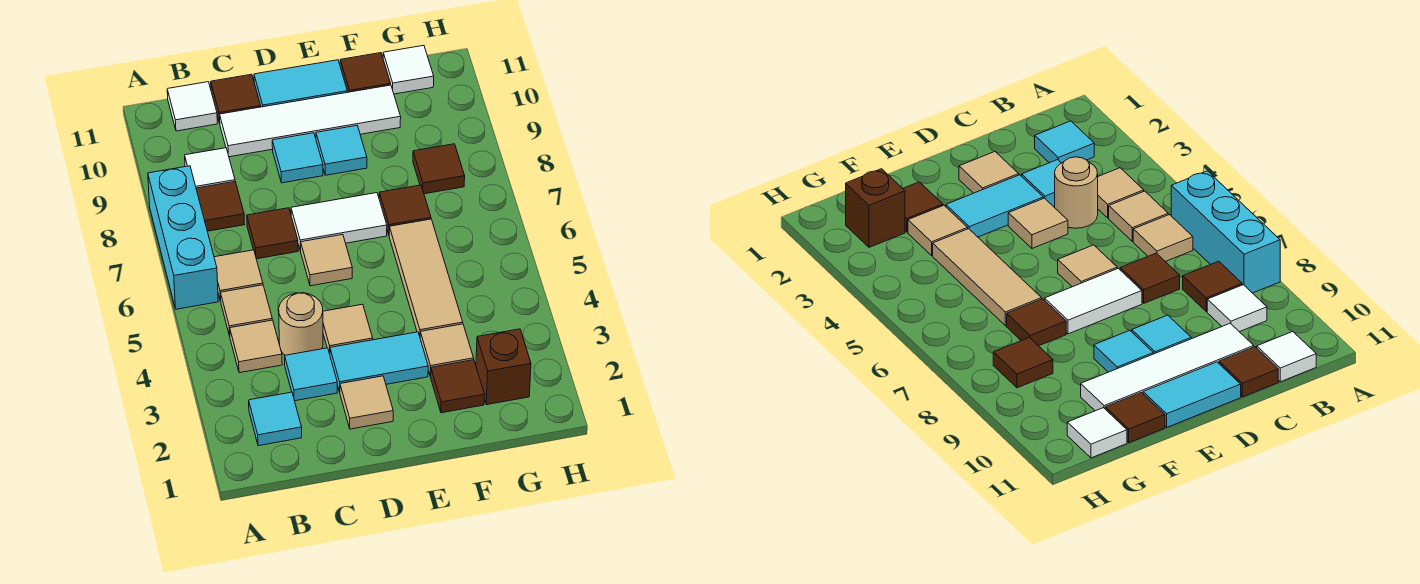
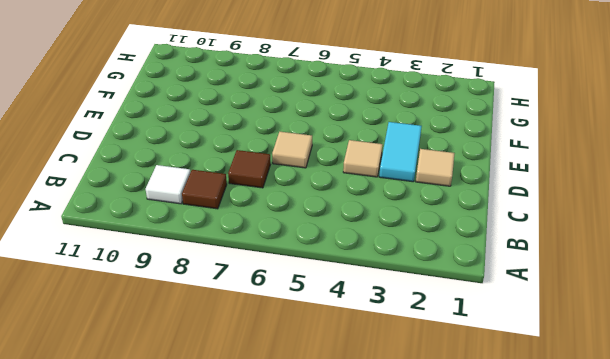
none -> cyan brick A6:A8 level 1
none -> cyan tile B2 level 1
none -> tan tile B4 level 1

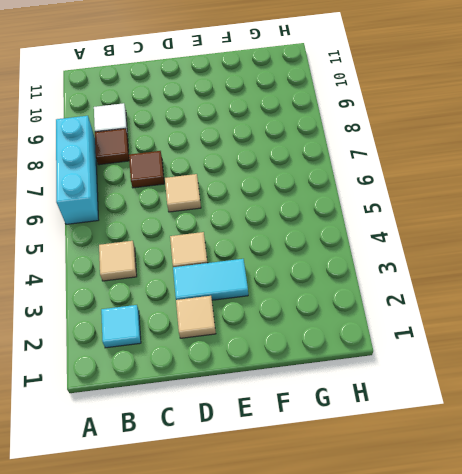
none -> tan tile B5 level 1
none -> tan tile B6 level 1
none -> white tile B11 level 1

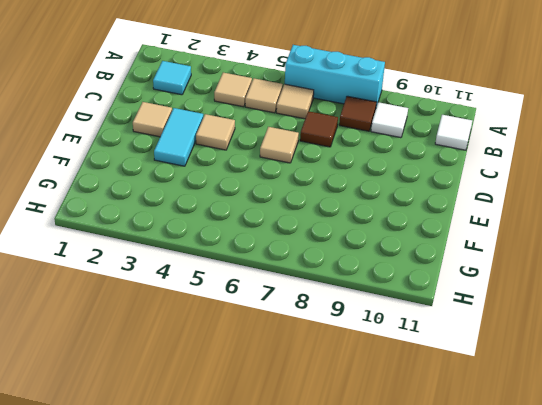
none -> cyan tile C3 level 1
none -> tan round brick C4 level 1
none -> white tile C10:F10 level 1

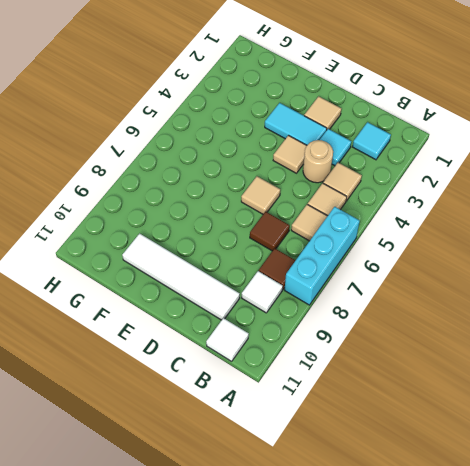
none -> brown tile C11 level 1
none -> white tile D7:E7 level 1
none -> cyan tile D9 level 1

